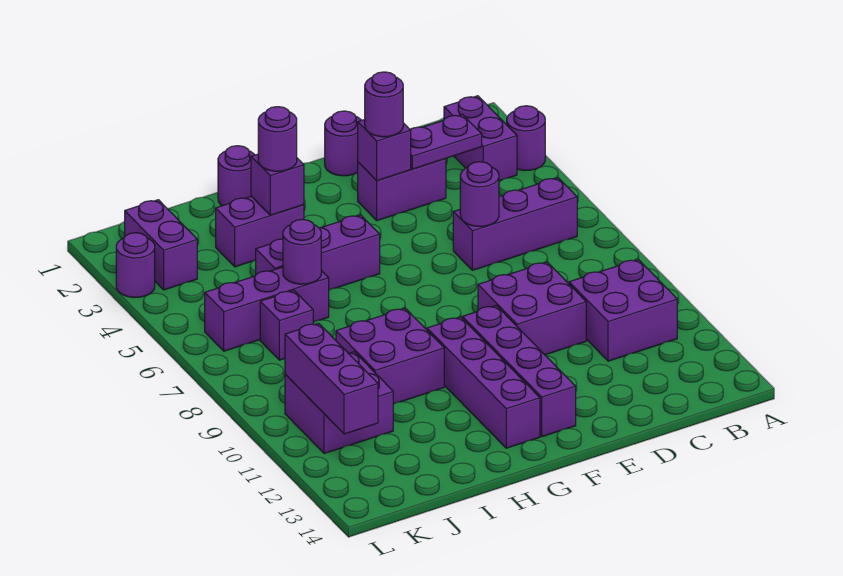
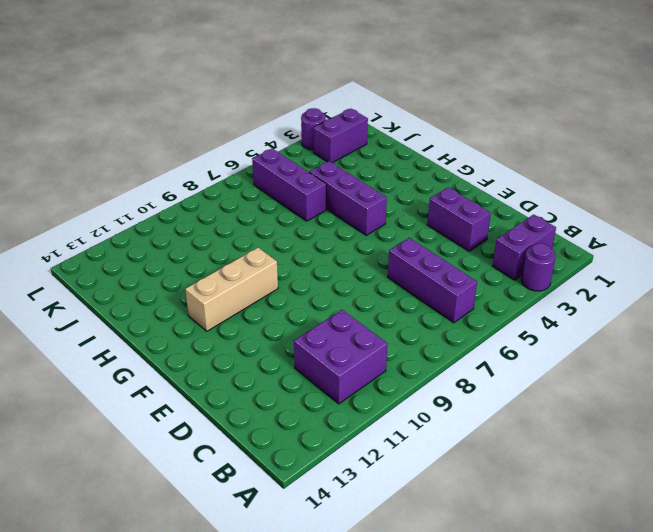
tan brick G10:G12 level 1 -> purple brick G10:G13 level 1
none -> purple brick D9:E10 level 1
none -> purple round brick E1 level 1
none -> purple brick F10:F13 level 1

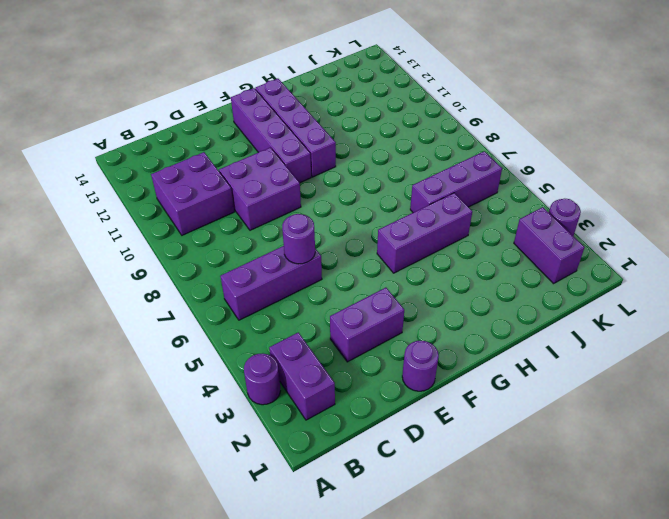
none -> purple round brick H1 level 1
none -> purple brick H3:I3 level 1
none -> purple brick H9:I10 level 1

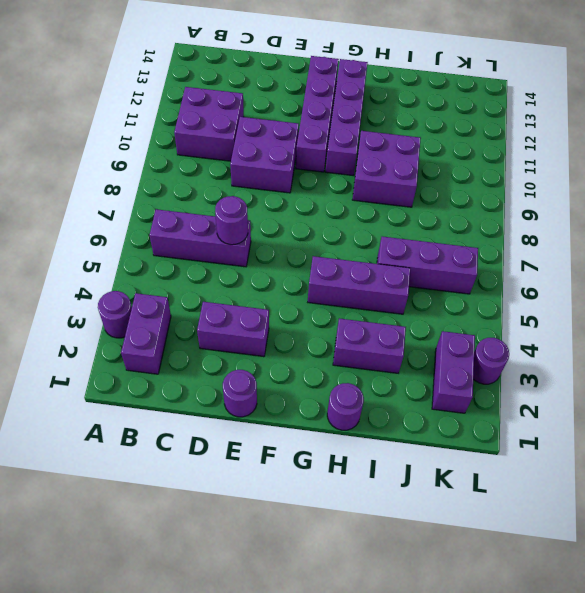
none -> purple brick J7 level 1
none -> purple brick J10:K11 level 1
none -> purple plate C3:D3 level 2

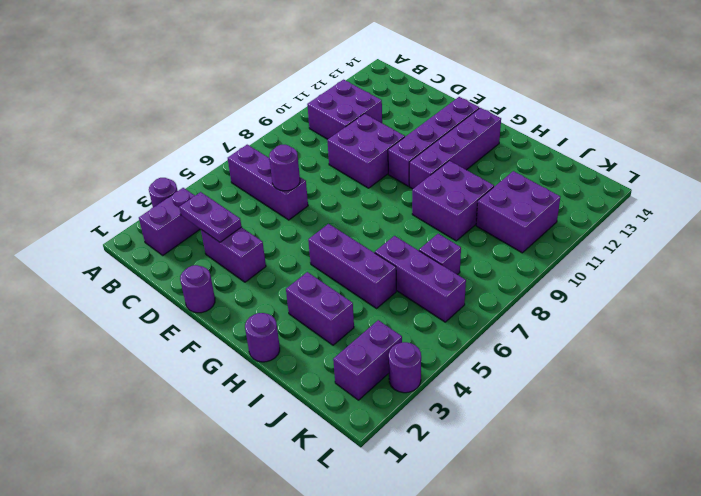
none -> purple brick E3 level 2
none -> purple brick H3 level 2
none -> purple round brick I6 level 2

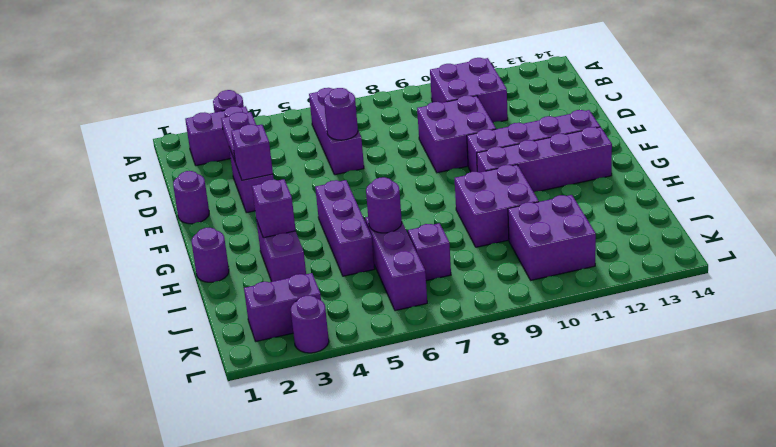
none -> purple brick K10:K12 level 2
none -> purple round brick E3 level 3
none -> purple round brick H3 level 3

